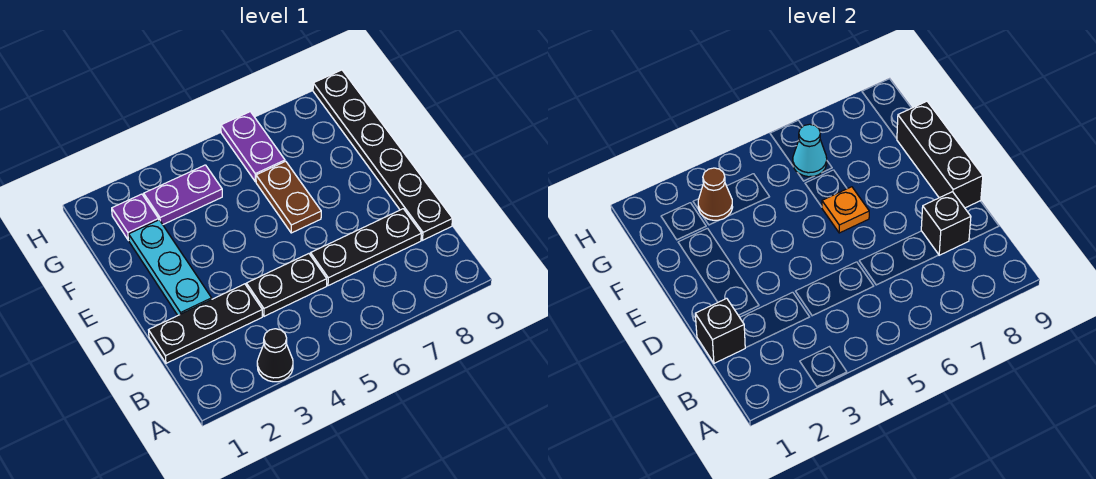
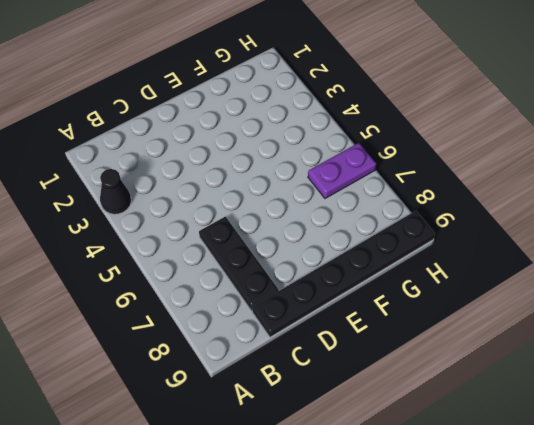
none -> black plate C1:C3 level 1
none -> black plate C4:C5 level 1
none -> cyan plate D2:F2 level 1

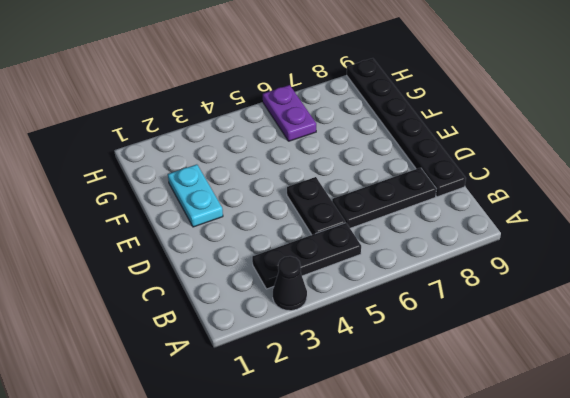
black plate B3:B5 level 1 -> black plate C1:C3 level 1
black plate C5:D5 level 1 -> black plate C4:C5 level 1
cyan plate E2:F2 level 1 -> cyan plate D2:F2 level 1
none -> brown plate E6:F6 level 1
none -> purple plate G2 level 1
none -> purple plate G3:G4 level 1

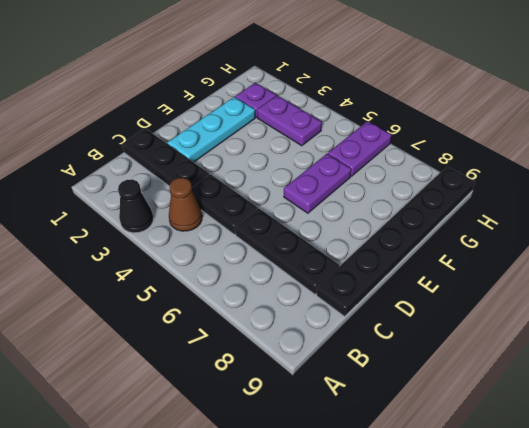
brown cone B4 level 1 -> brown cone G3 level 2
purple plate E6:F6 level 1 -> brown plate E6:F6 level 1
none -> black brick C1 level 2
none -> black brick C8 level 2
none -> black brick D9:F9 level 2

